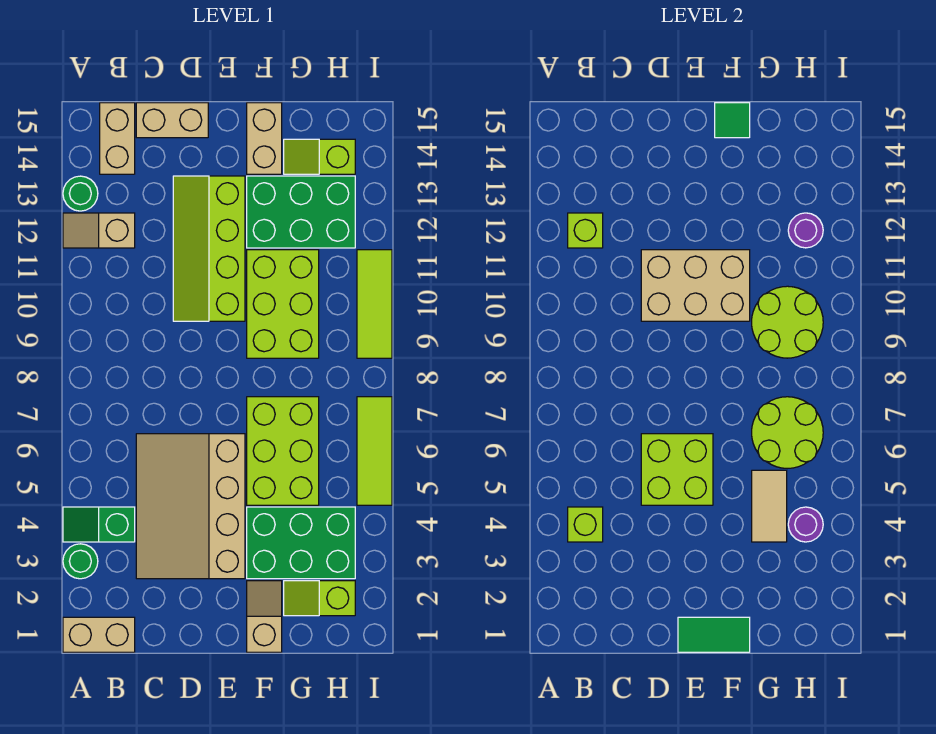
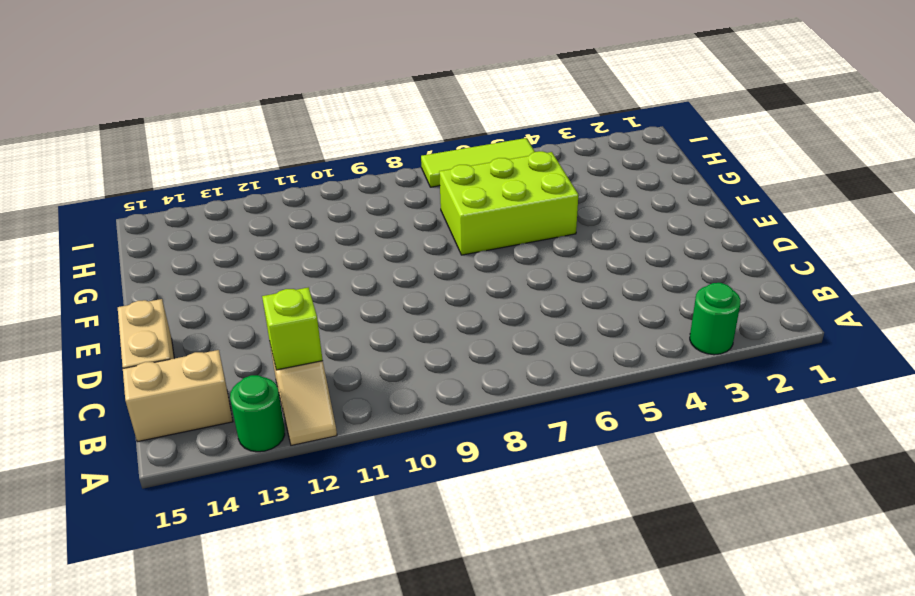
none -> tan brick A1:B1 level 1
none -> green slope A4:B4 level 1 top B
none -> tan slope C3:E6 level 1 top E
none -> lime slope D10:E13 level 1 top E

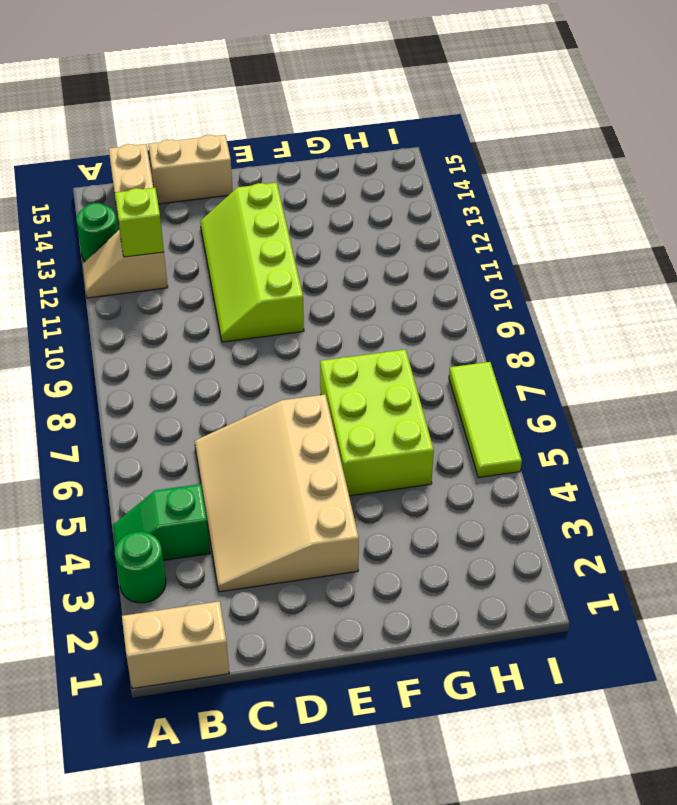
none -> tan slope F1:F2 level 1 top 1
none -> green brick F3:H4 level 1
none -> lime brick F9:G11 level 1
none -> green brick F12:H13 level 1

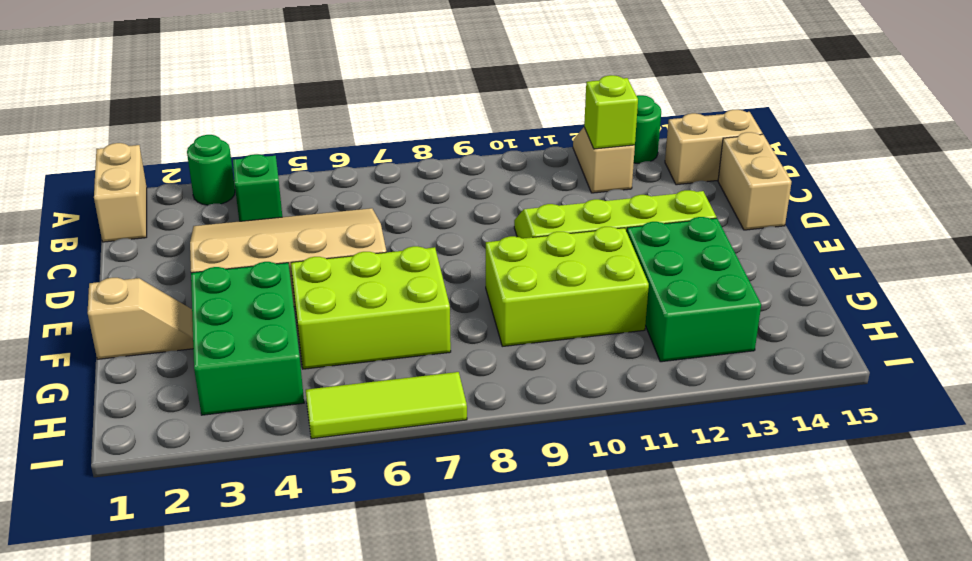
none -> tan brick F14:F15 level 1
none -> lime slope G2:H2 level 1 top H
none -> lime slope G14:H14 level 1 top H
none -> lime tile I9:I11 level 1

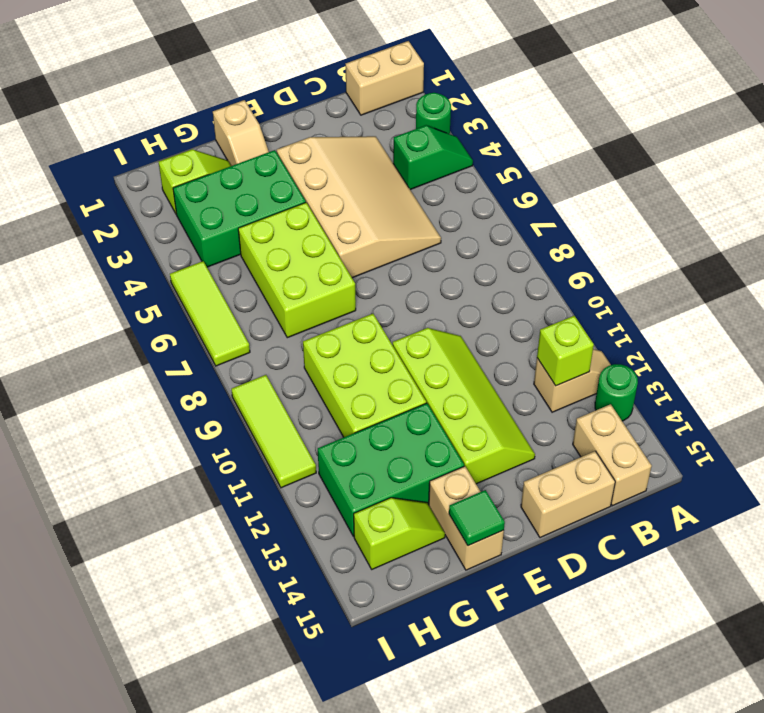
none -> lime brick B4 level 2
none -> lime brick D5:E6 level 2
none -> tan brick D10:F11 level 2
none -> green tile E1:F1 level 2

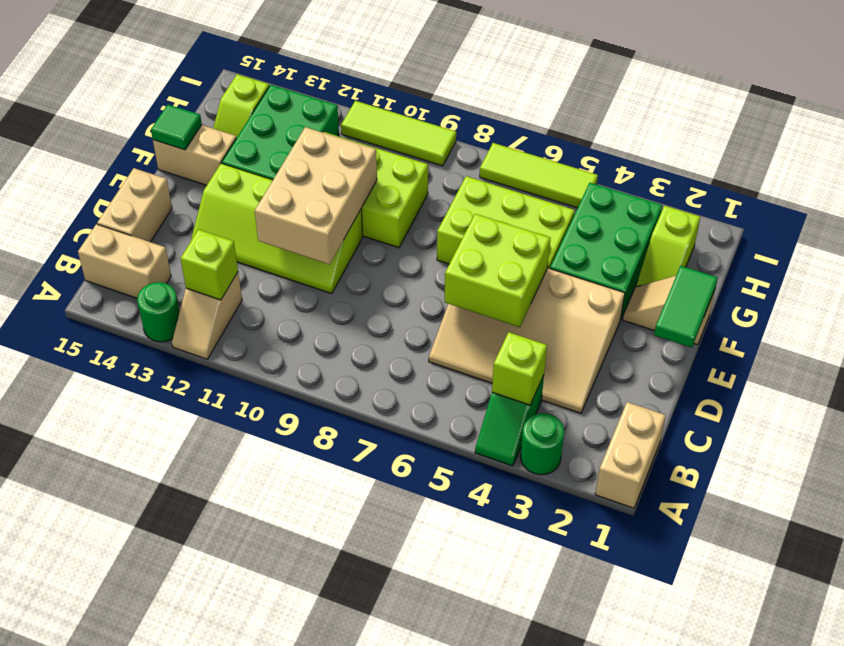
none -> tan tile G4:G5 level 2
none -> lime round brick G6:H7 level 2
none -> lime round brick G9:H10 level 2
none -> purple round brick H4 level 2

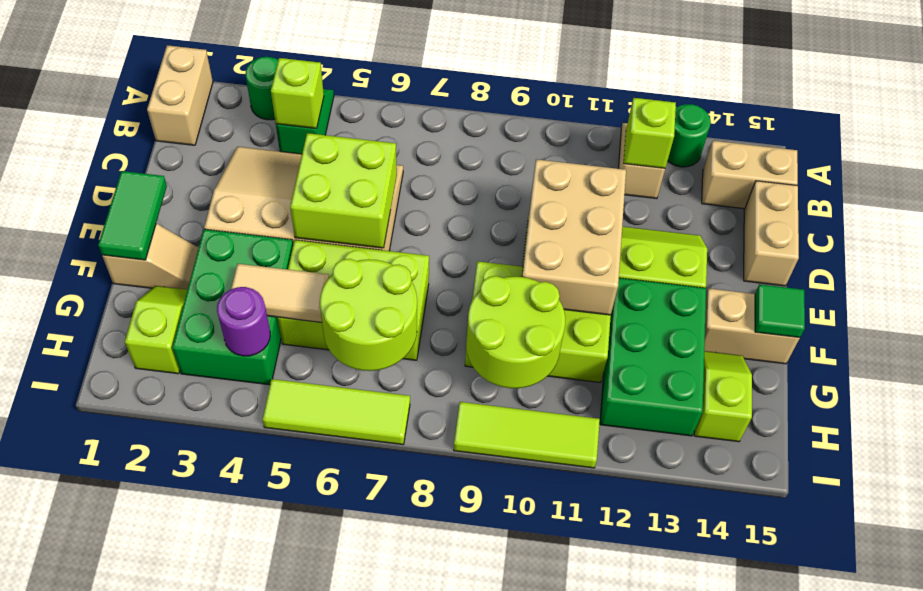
none -> purple round brick H12 level 2

